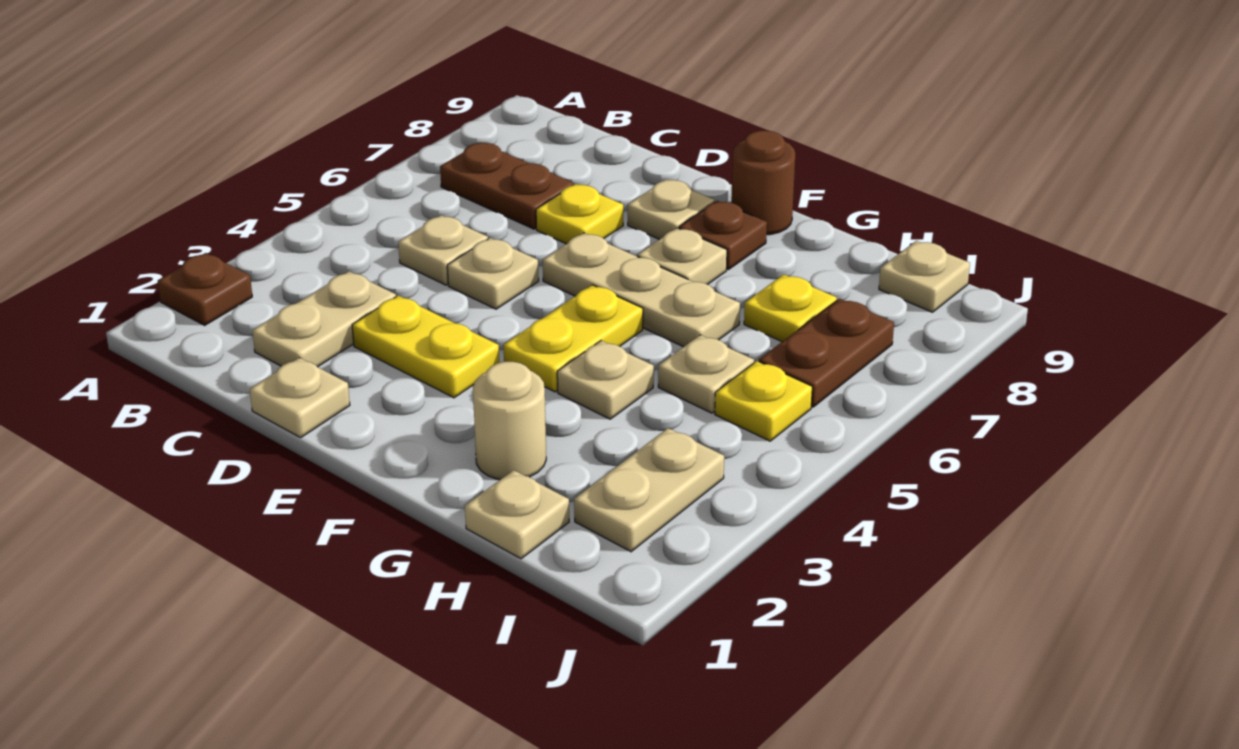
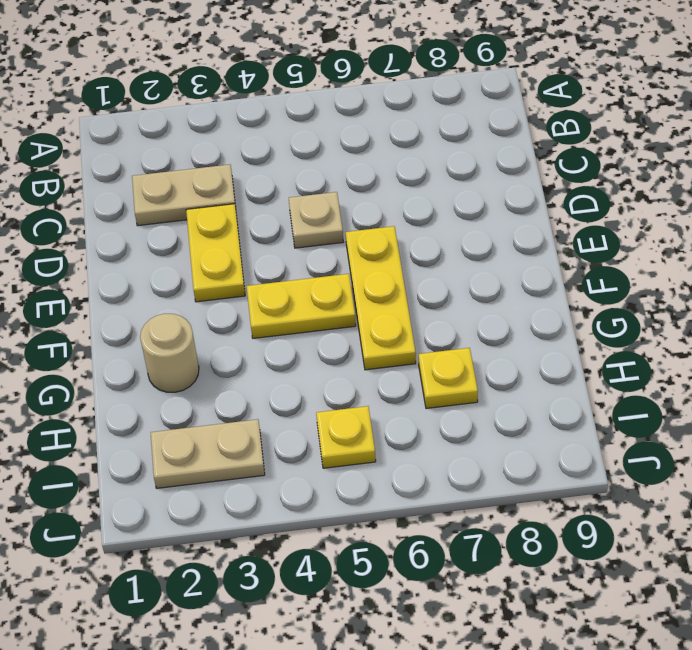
yellow plate E6:G6 level 1 -> tan plate E6:G6 level 1
none -> brown plate A2 level 1
none -> brown plate B7:C7 level 1
none -> tan plate C5 level 1

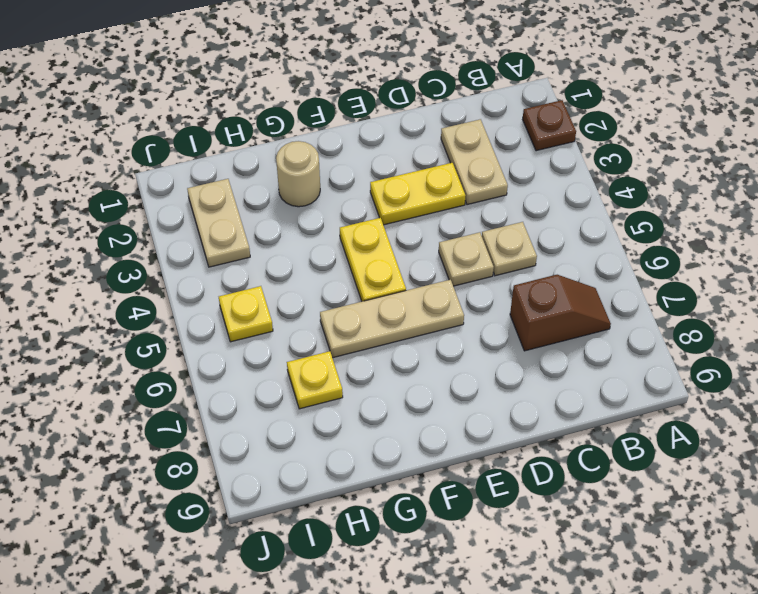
brown slope B7:C7 level 1 top C -> brown plate B7:C7 level 1
none -> tan plate D1 level 1
none -> yellow plate D7 level 1
none -> tan plate E8 level 1

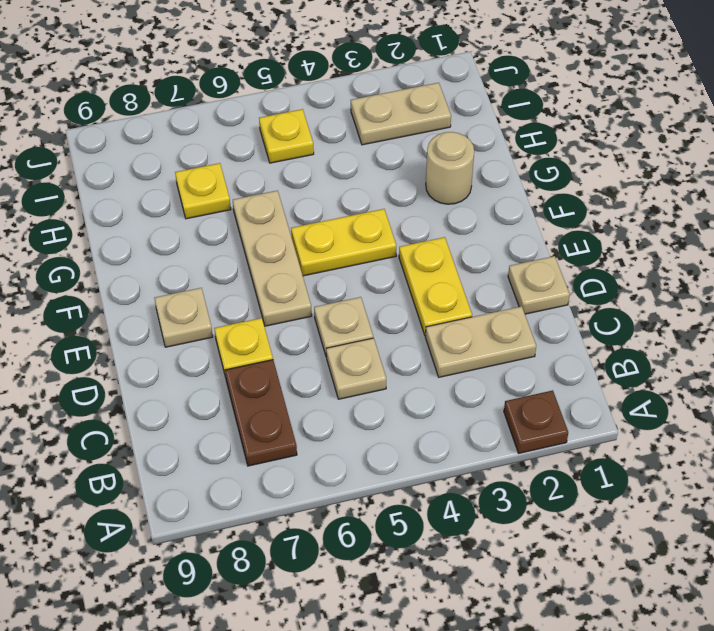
none -> tan plate F7 level 1
none -> brown plate F8 level 1
none -> brown round brick F9 level 1

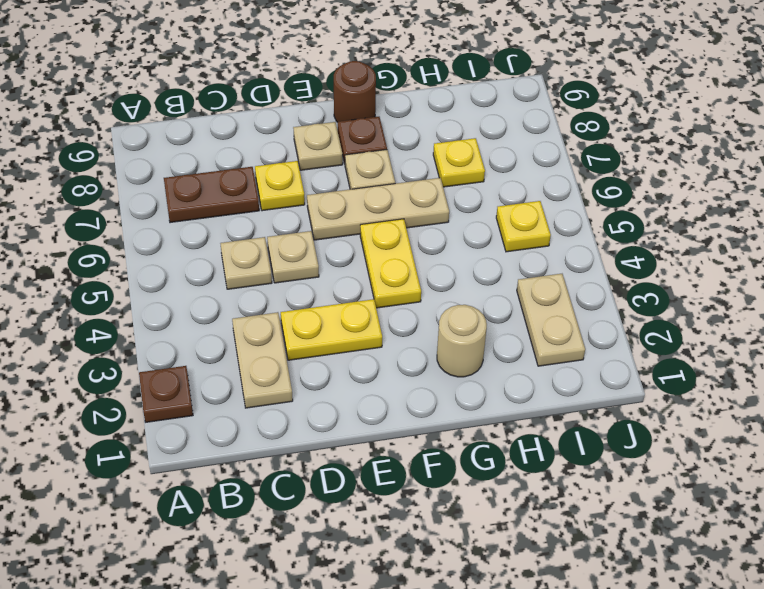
none -> tan plate D1 level 1
none -> tan plate G4 level 1
none -> tan plate H1 level 1

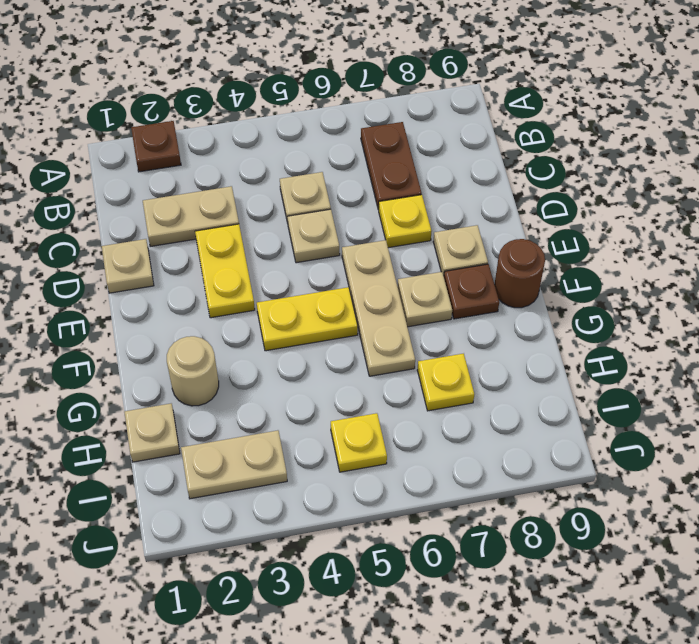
none -> tan plate G4 level 1
none -> tan plate H5 level 1
none -> brown plate I6:I7 level 1

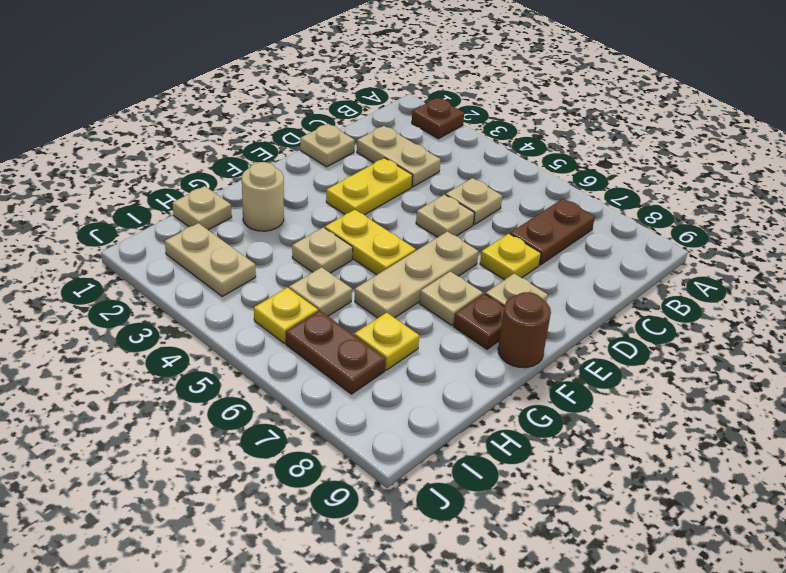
none -> tan plate I9 level 1

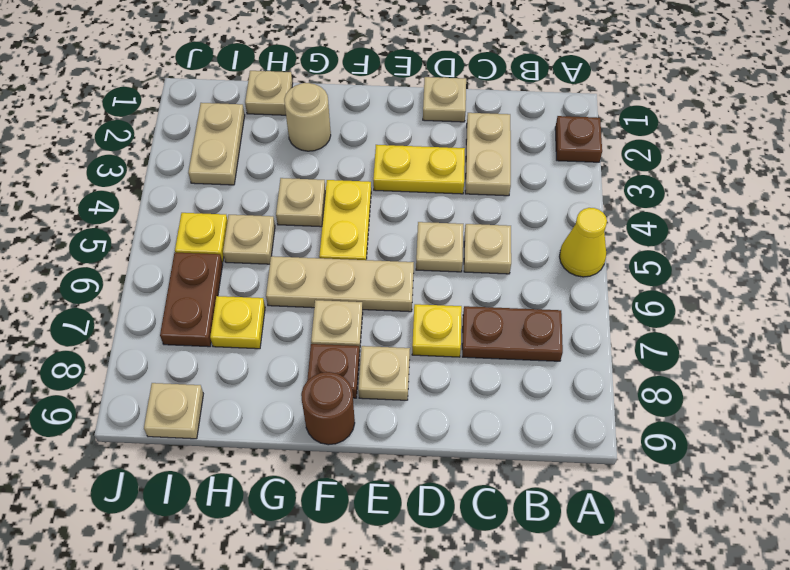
yellow cone A5 level 1 -> none

